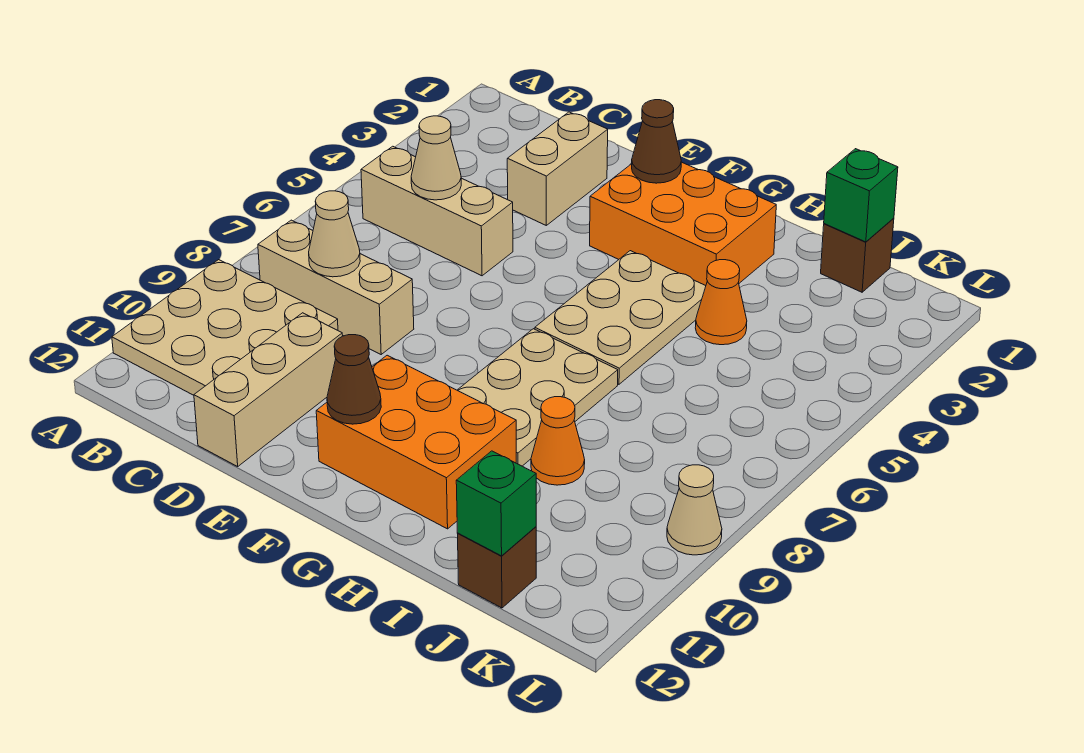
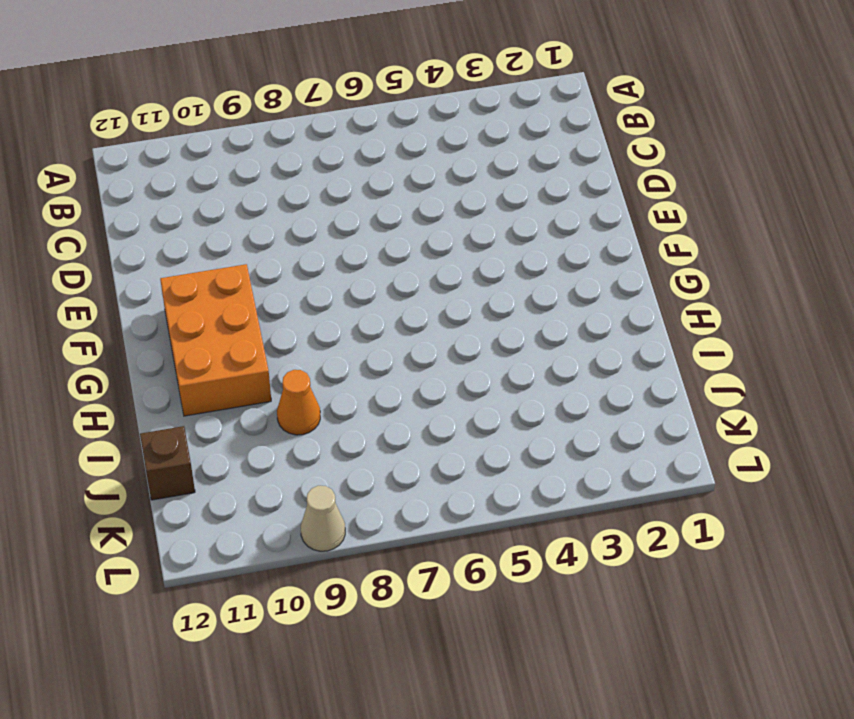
none -> tan plate A9:C11 level 1
none -> tan brick B5:D5 level 1
none -> tan brick B8:D8 level 1

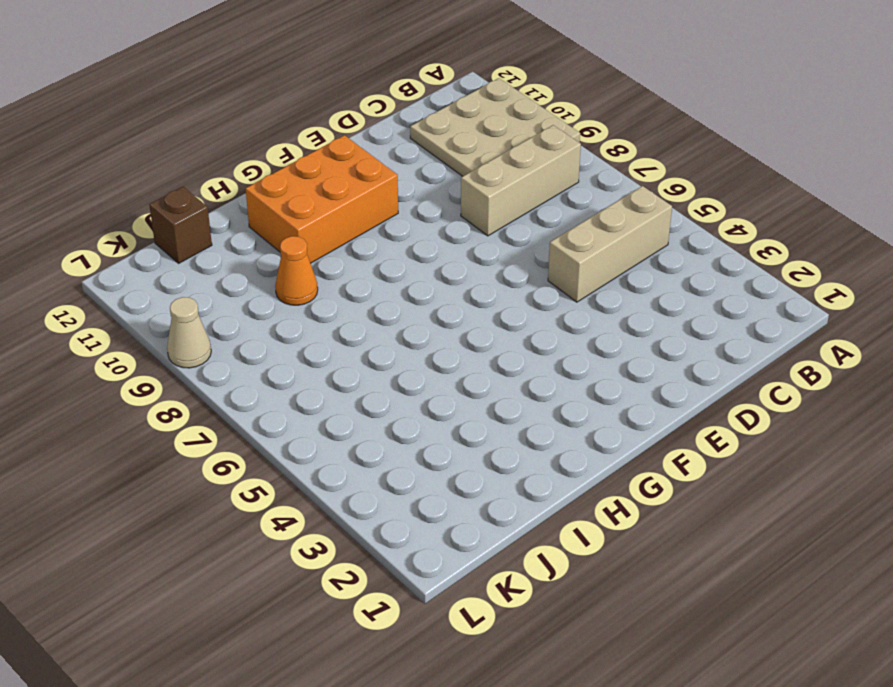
none -> tan brick D2:D3 level 1
none -> tan brick D10:D12 level 1
none -> orange brick F2:H3 level 1

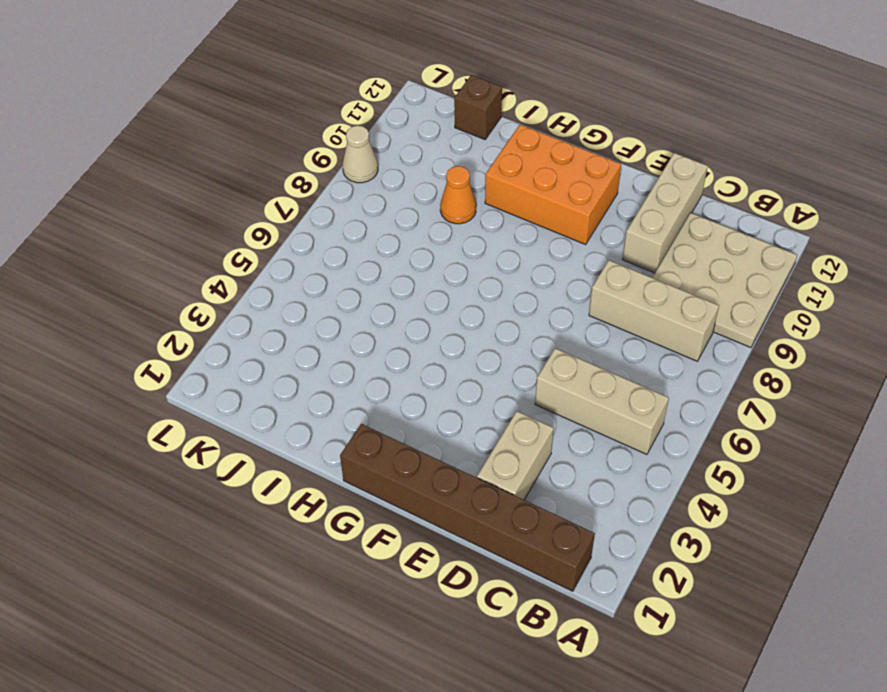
brown brick B1:G1 level 1 -> none
none -> orange brick F2:H3 level 1
none -> tan plate G4:H6 level 1
none -> tan plate G7:H9 level 1

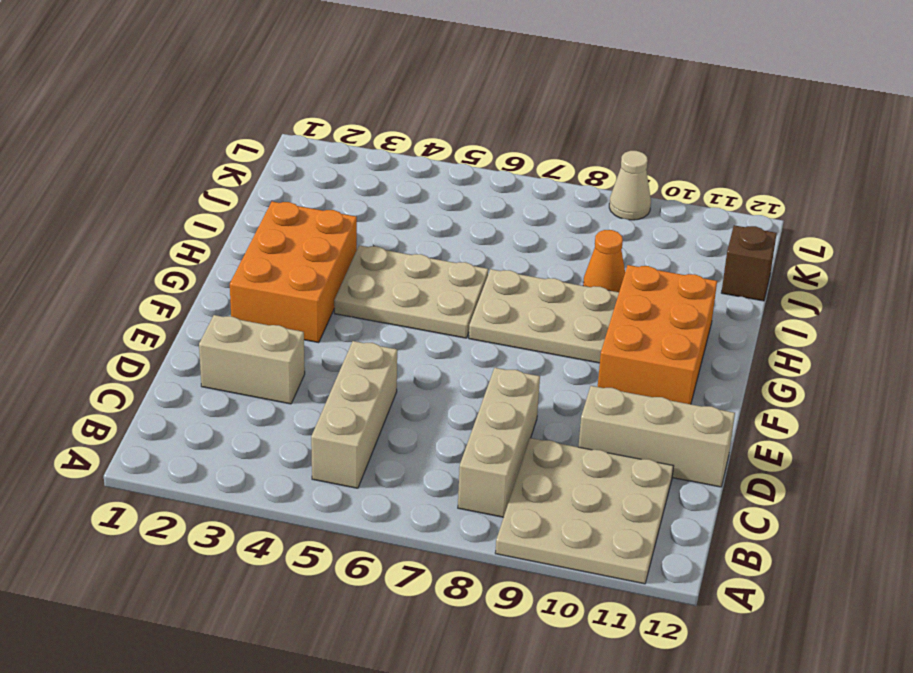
none -> orange cone I4 level 1
none -> brown brick J1 level 1
none -> tan cone C5 level 2

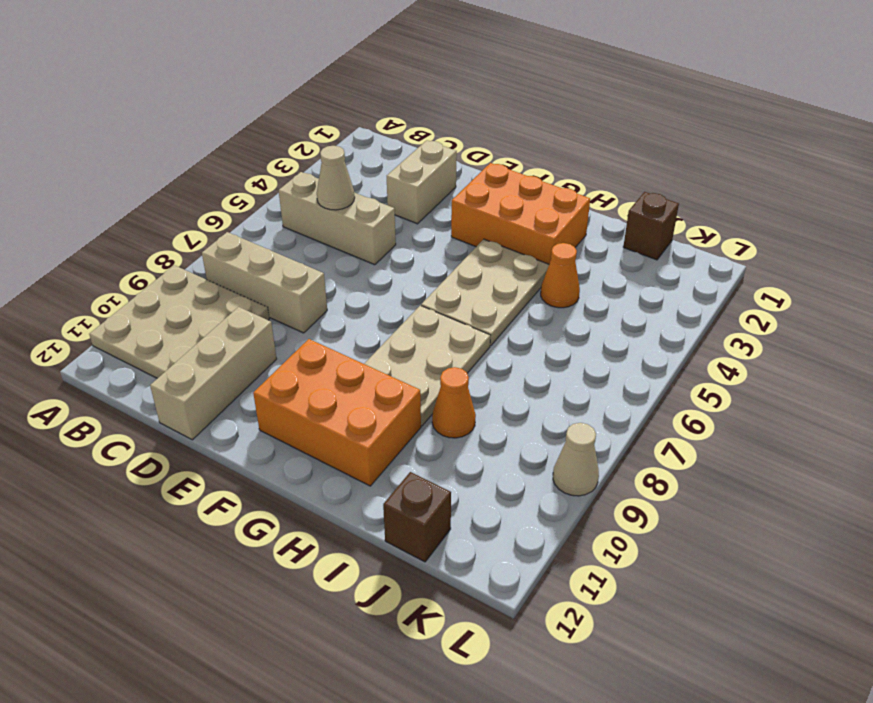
none -> tan cone C8 level 2
none -> brown cone F2 level 2
none -> brown cone F11 level 2

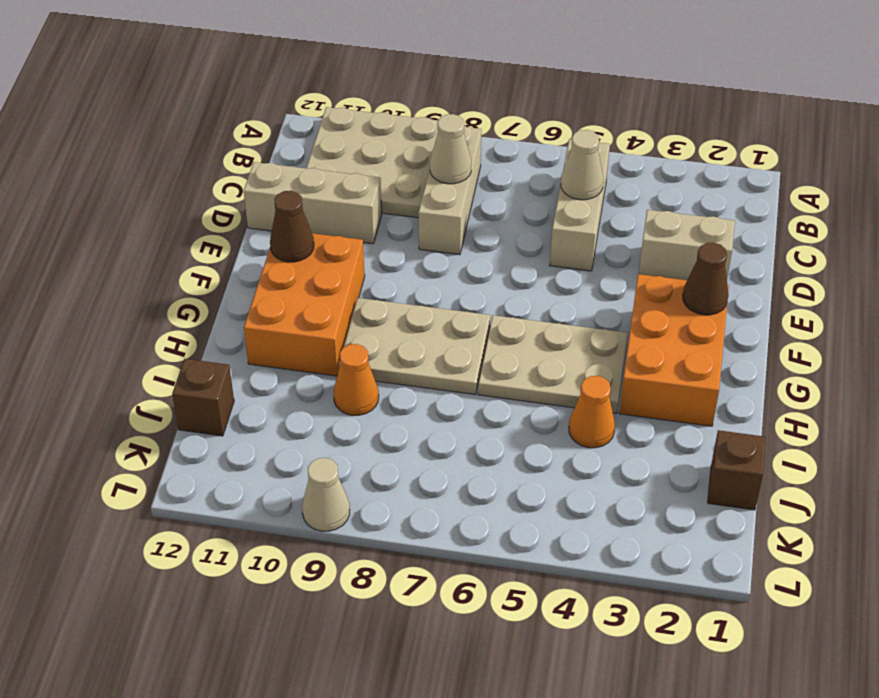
none -> green brick J1 level 2
none -> green brick J12 level 2

